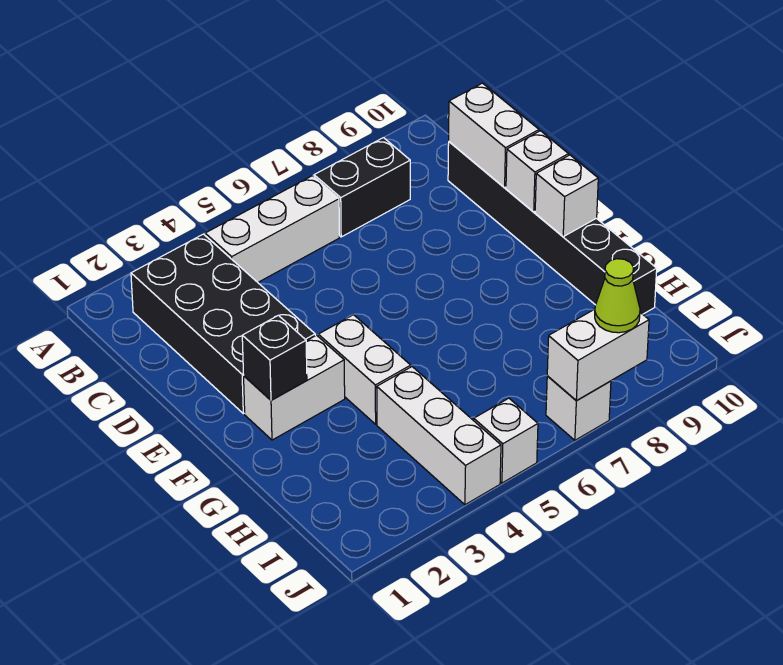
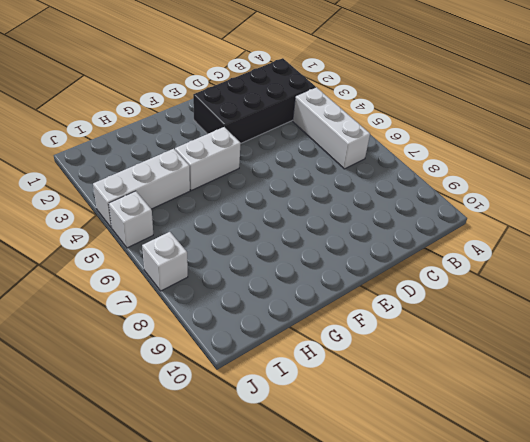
none -> black brick B7:B8 level 1
none -> black brick C10:H10 level 1
none -> white brick F2:F3 level 1

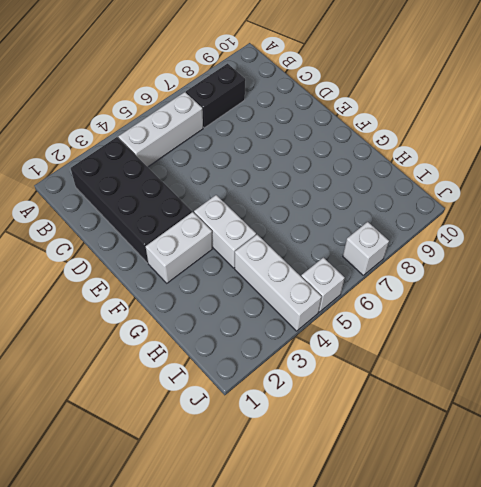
none -> black brick C10:H10 level 1
none -> white brick C10:D10 level 2
none -> white brick E10 level 2

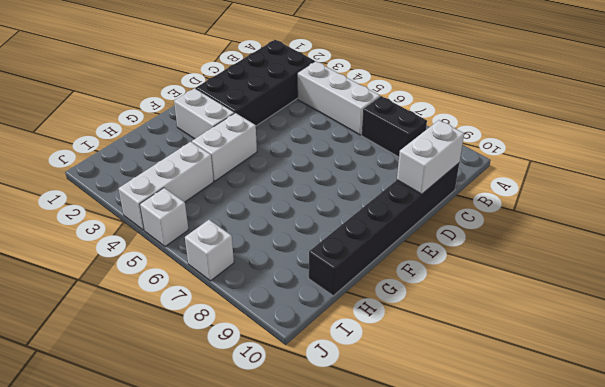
none -> white brick E10 level 2
none -> black brick F2 level 2
none -> white brick F10 level 2

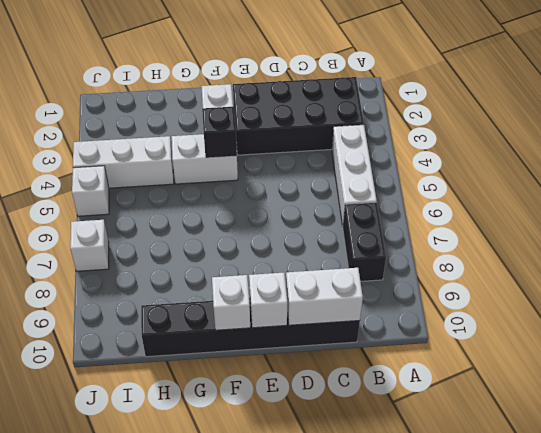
black brick F4 level 2 -> black brick F2 level 2
none -> white brick J7:J8 level 2
none -> lime cone J8 level 3

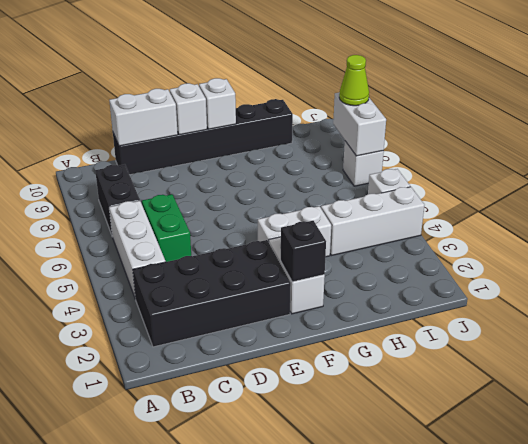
green brick C5:C6 level 1 -> none

